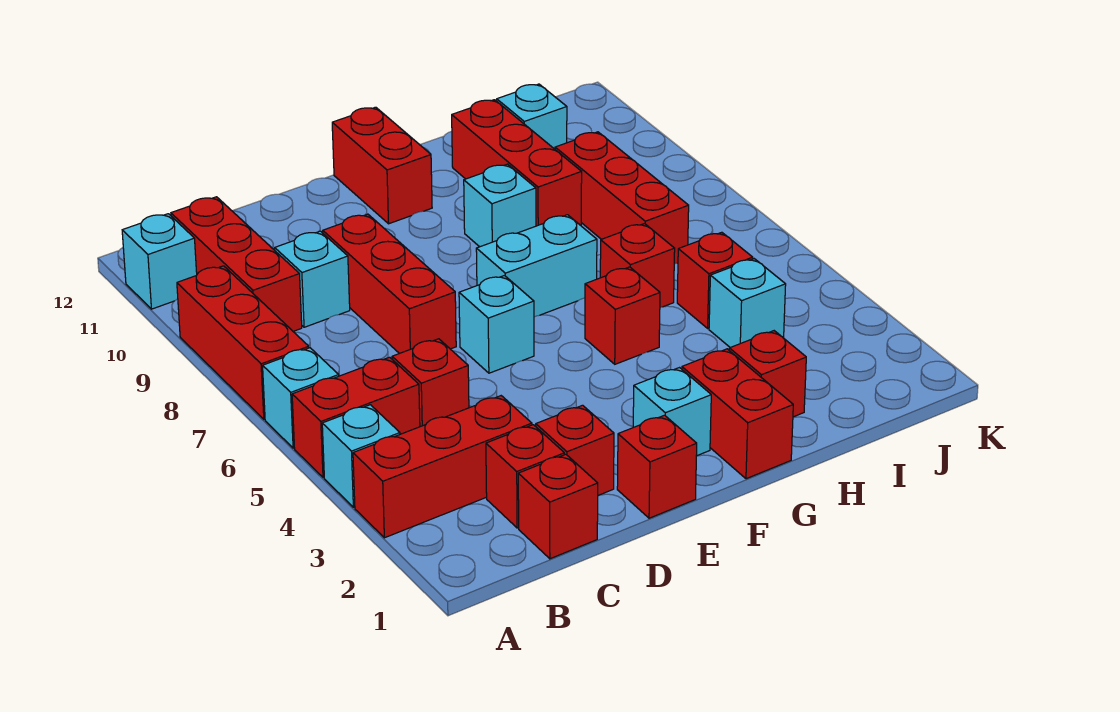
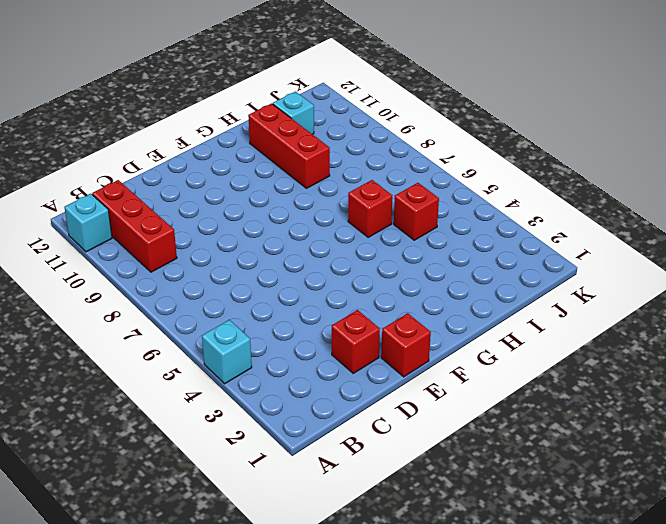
none -> red brick A3:C3 level 1
none -> red brick A5:B5 level 1
none -> cyan brick A6 level 1

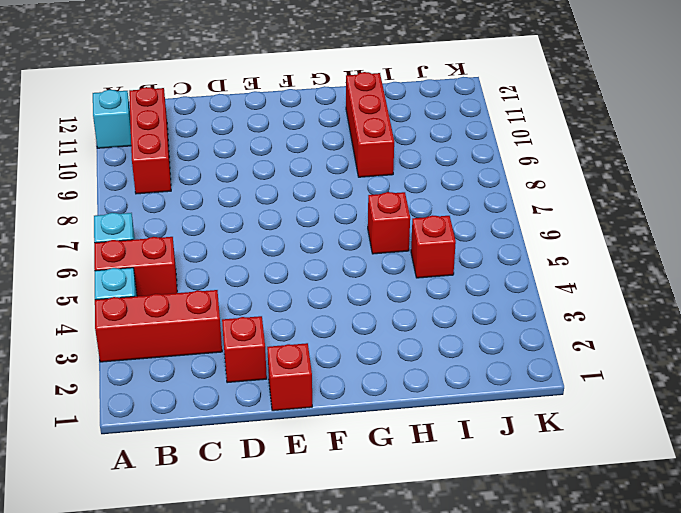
none -> red brick A7:A9 level 1
none -> red brick C1 level 1
none -> red brick C2 level 1

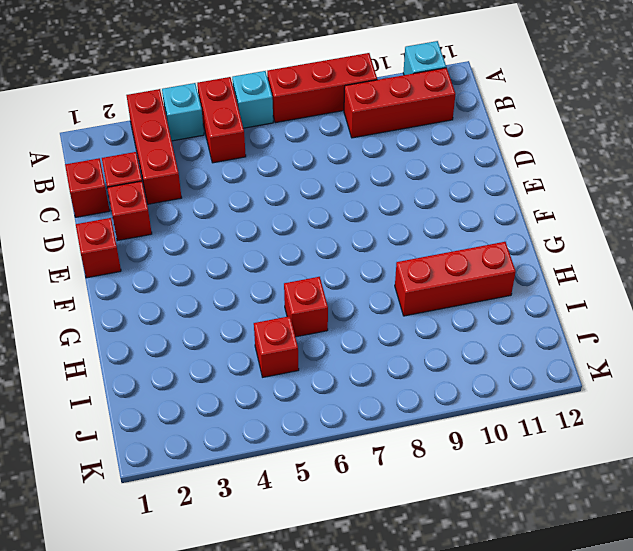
none -> red brick C5 level 1
none -> cyan brick C9 level 1
none -> red brick D7:D9 level 1

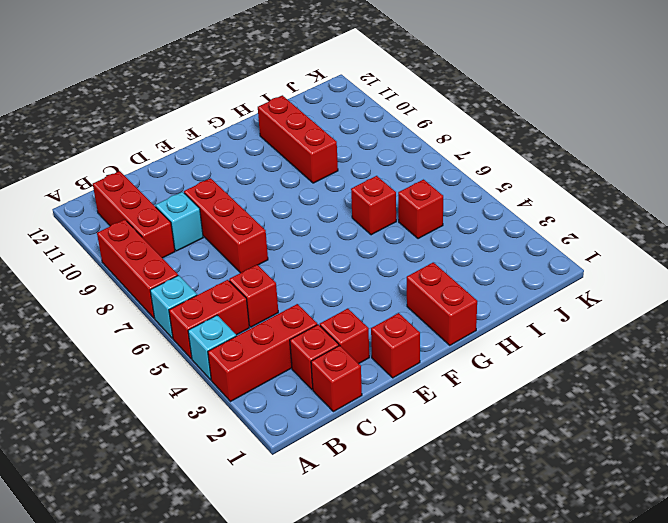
none -> cyan brick A11 level 1
none -> cyan brick E6 level 1
none -> cyan brick F2 level 1

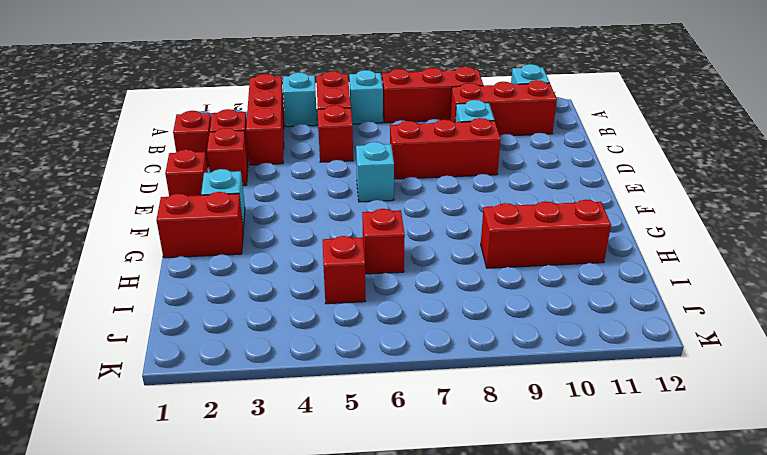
none -> cyan brick F7:G7 level 1
none -> red brick F11:F12 level 1
none -> red brick G5 level 1

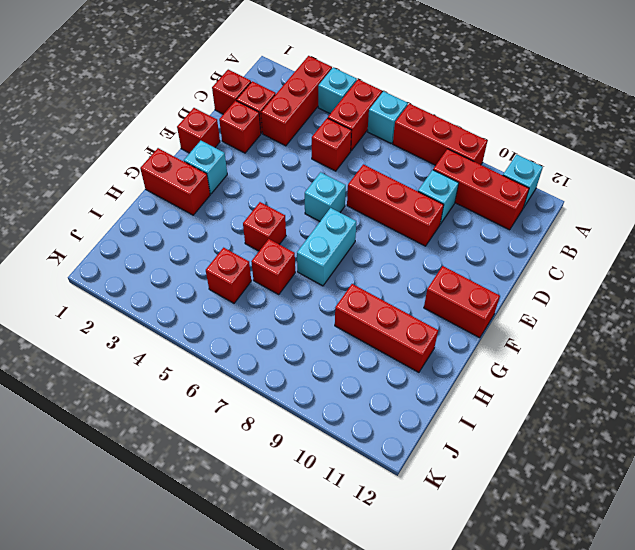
none -> cyan brick G9 level 1
none -> red brick H2 level 1
none -> cyan brick I4 level 1

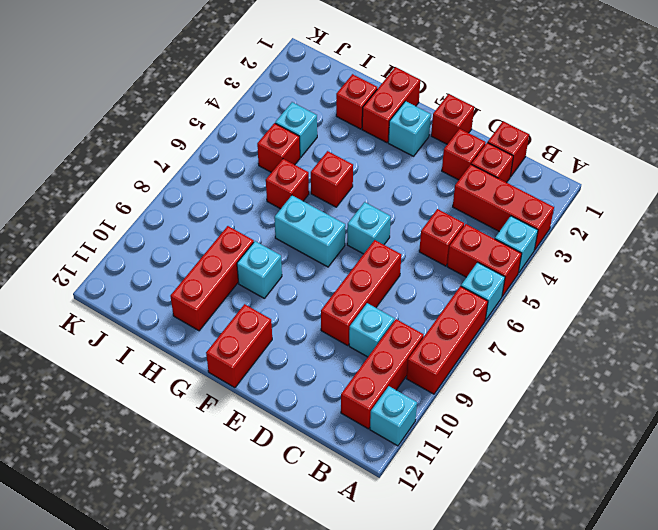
none -> red brick I7:I9 level 1
none -> cyan brick I11 level 1

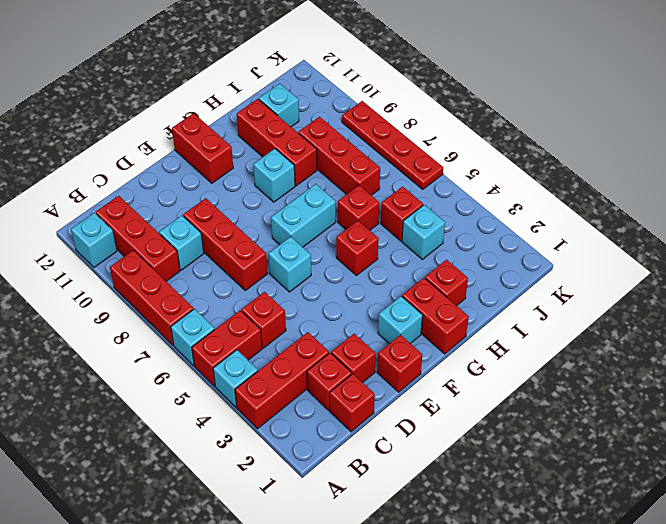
red plate K6:K9 level 1 -> none

